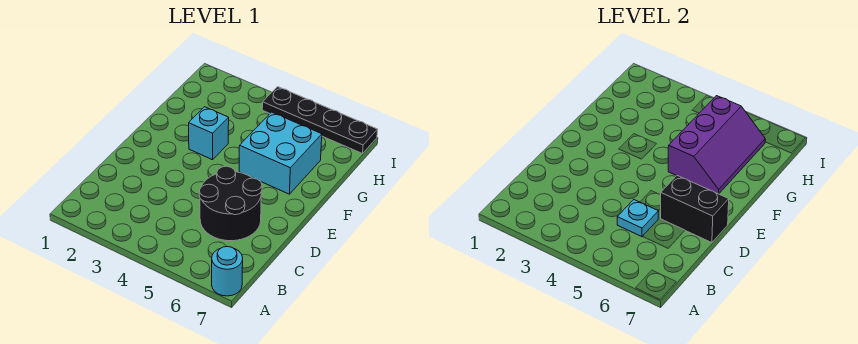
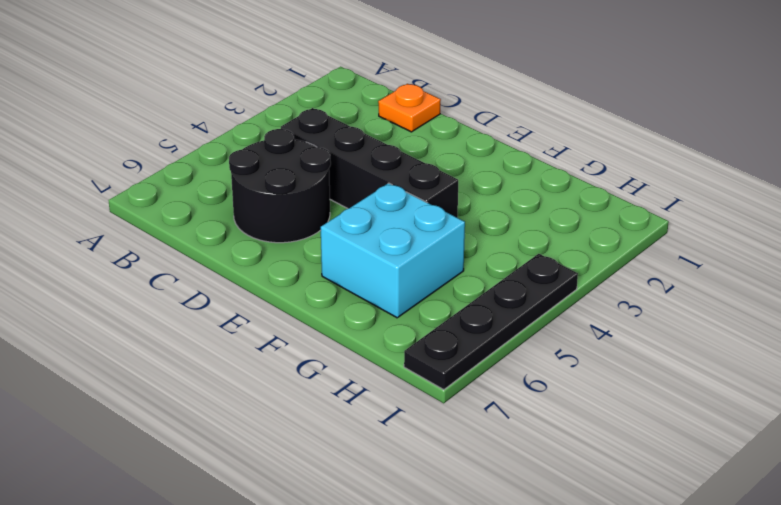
orange plate C1 level 1 -> none
black brick C4:F4 level 1 -> none
none -> cyan round brick A7 level 1
none -> cyan brick F3 level 1

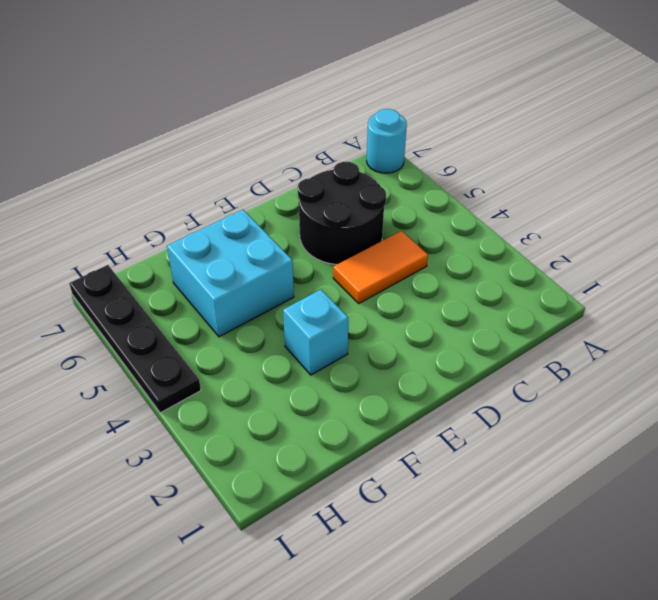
orange tile C4:D4 level 1 -> none
none -> cyan plate C5 level 2
none -> black brick D6:D7 level 2

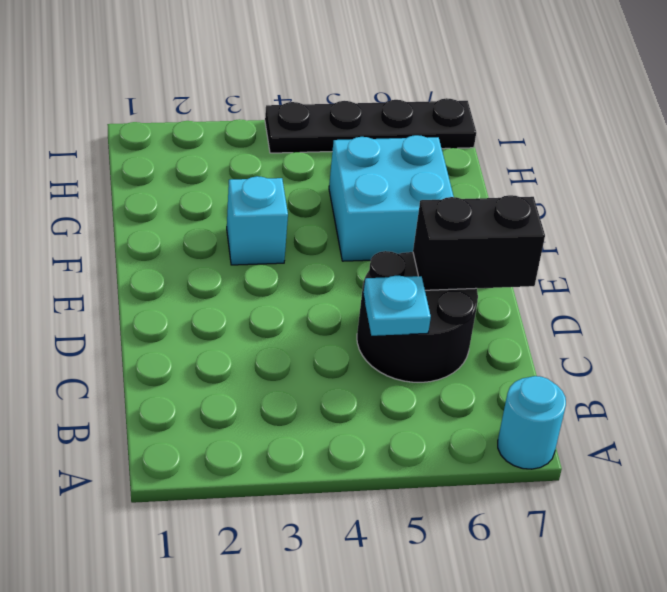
none -> purple slope F5:H6 level 2 top 5

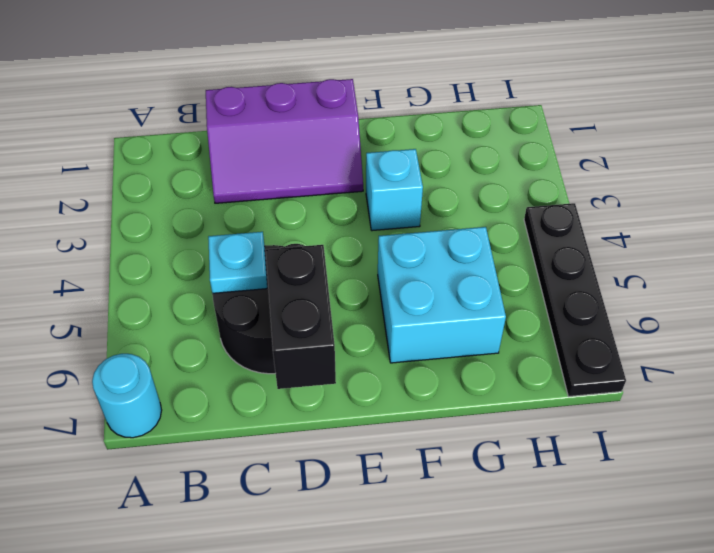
purple slope C1:E2 level 1 top 1 -> purple slope F5:H6 level 2 top 5

